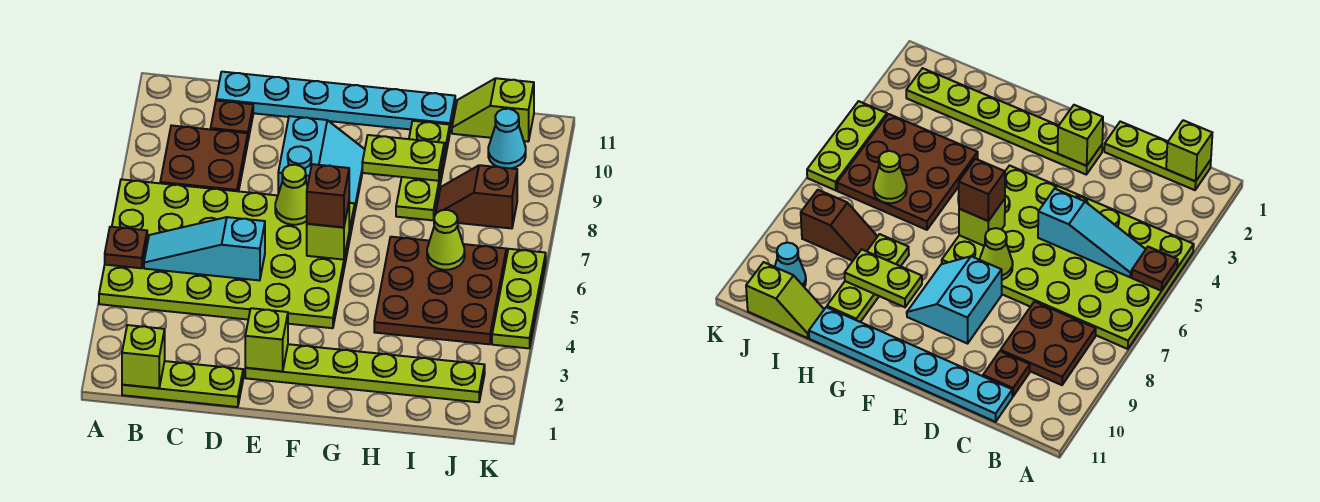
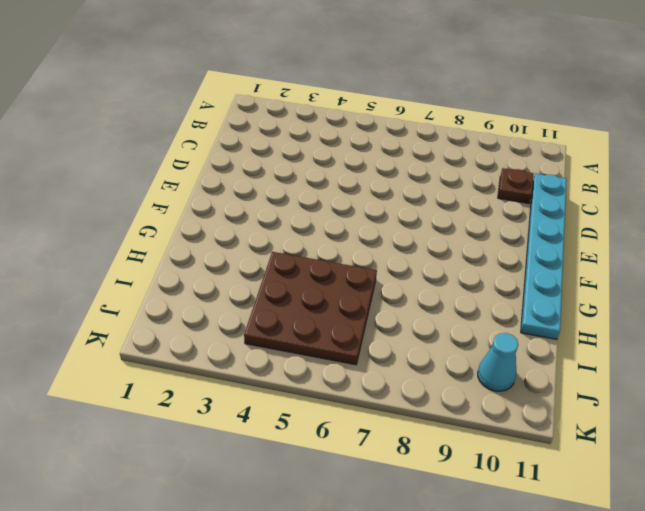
none -> lime plate A4:F7 level 1
none -> lime plate B1:D1 level 1
none -> brown plate B8:C9 level 1

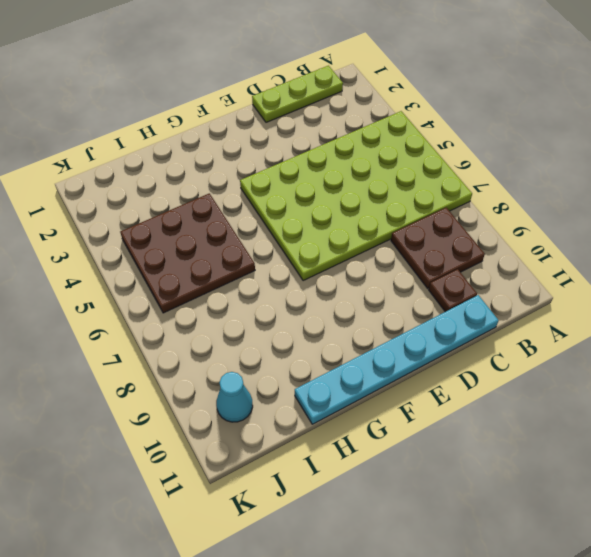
none -> lime plate E2:J2 level 1
none -> cyan slope E8:F9 level 1 top E
none -> lime plate H8:H10 level 1

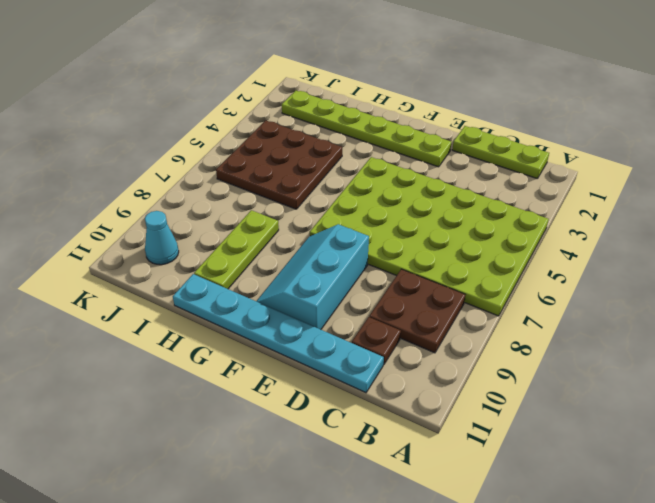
cyan slope E8:F10 level 1 top E -> cyan slope E8:F9 level 1 top E
none -> brown slope I8:J8 level 1 top J
none -> lime slope I11:J11 level 1 top J
none -> lime plate K4:K6 level 1

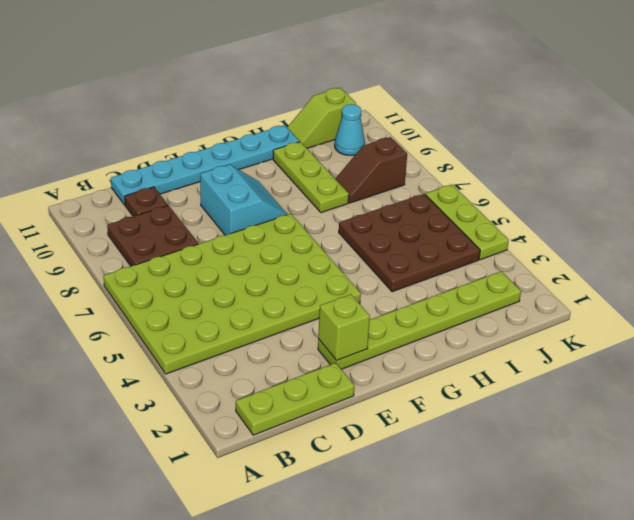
none -> brown plate A5 level 2
none -> lime brick B1 level 2
none -> cyan slope B5:D5 level 2 top D

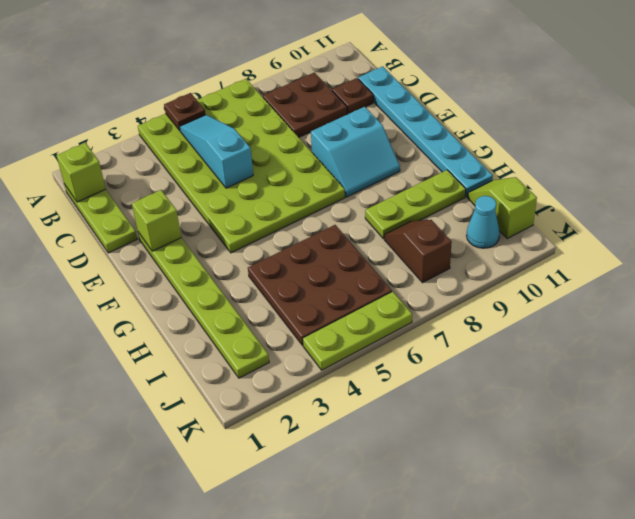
none -> lime cone E7 level 2
none -> lime brick F6 level 2
none -> lime plate G9:H9 level 2

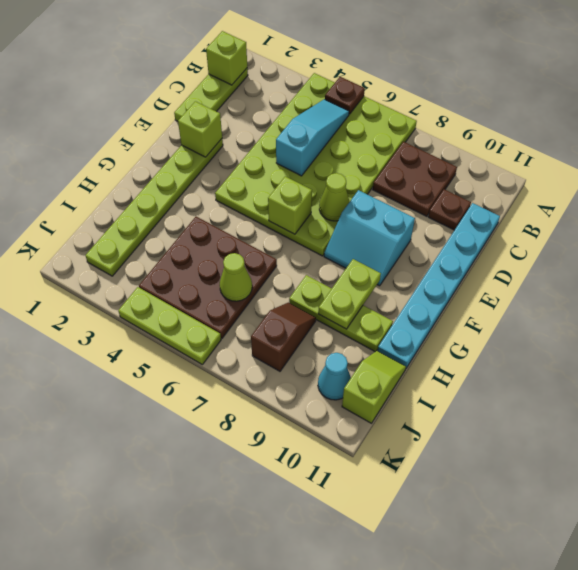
none -> brown brick F6 level 3

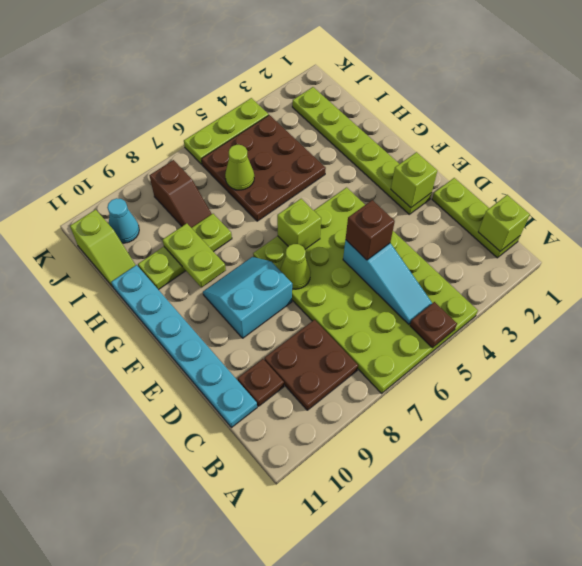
brown brick D5 level 3 -> brown brick F6 level 3

